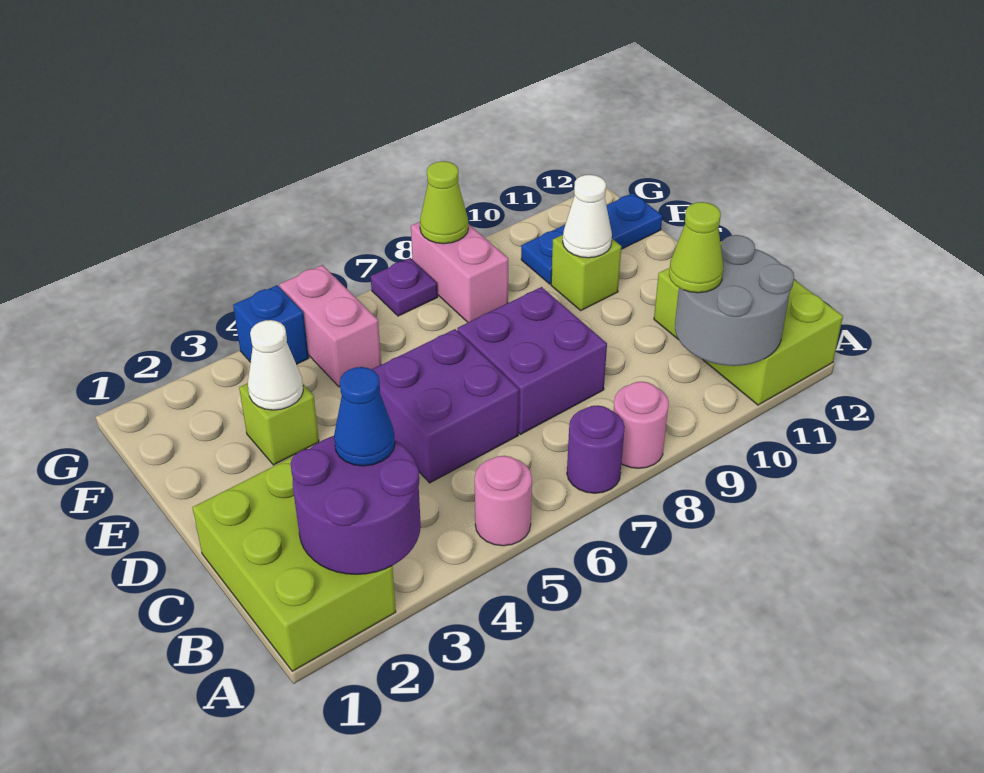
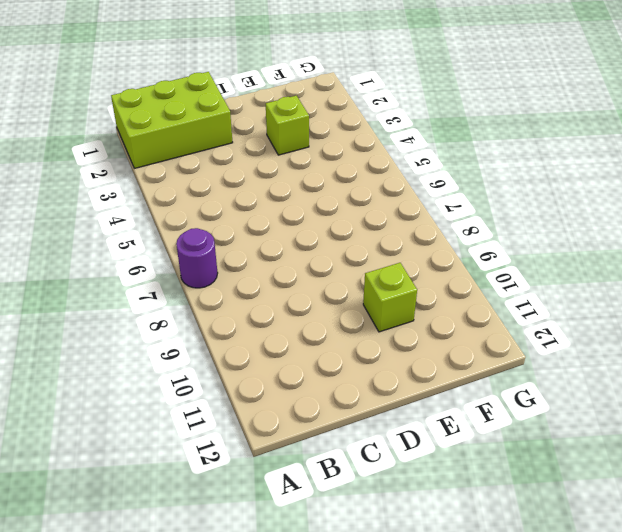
none -> pink round brick A5 level 1
none -> pink round brick A8 level 1
none -> lime brick A11:C12 level 1

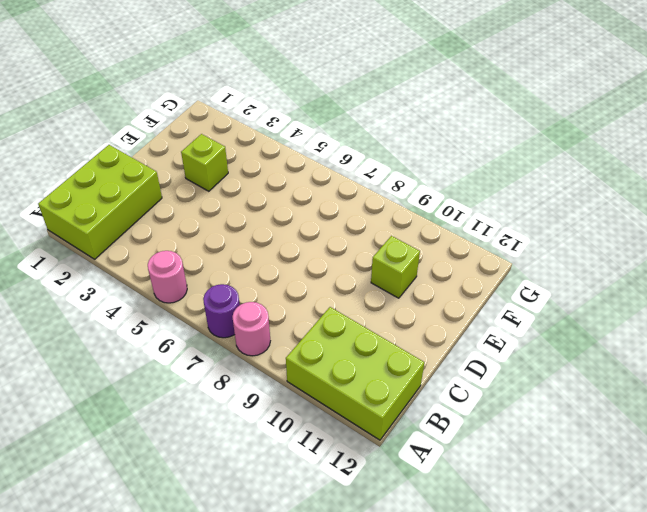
lime brick A10:B12 level 1 -> lime brick A11:C12 level 1
none -> purple brick C5:D6 level 1
none -> purple brick C7:D8 level 1
none -> pink brick F5:G5 level 1

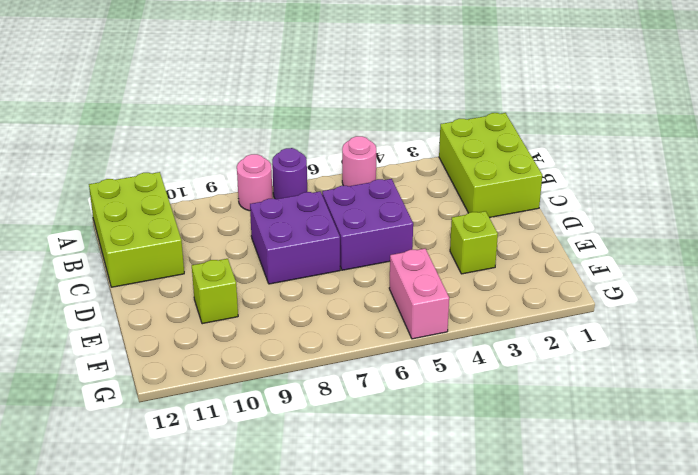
none -> pink brick F8:G8 level 1
none -> blue plate F10:F12 level 1
none -> blue brick G4 level 1

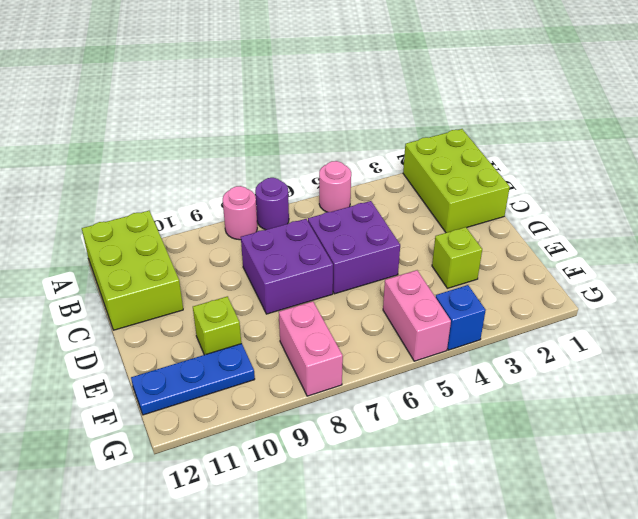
none -> purple plate G7 level 1
none -> purple round brick A2:B3 level 2
none -> grey round brick A10:B11 level 2

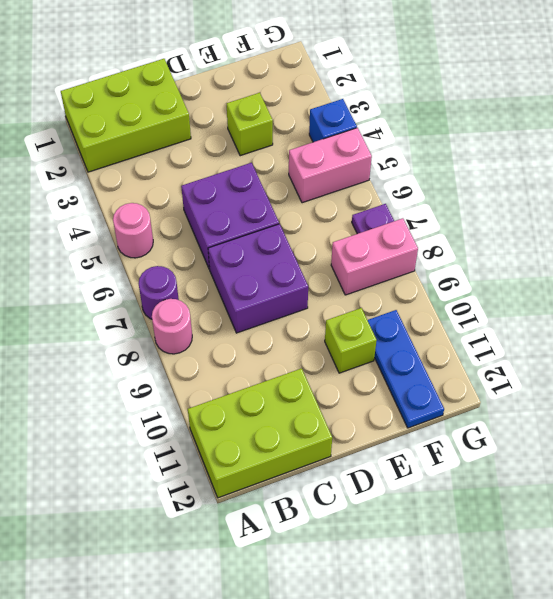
none -> purple round brick A2:B3 level 2
none -> grey round brick A10:B11 level 2
none -> white cone E3 level 2

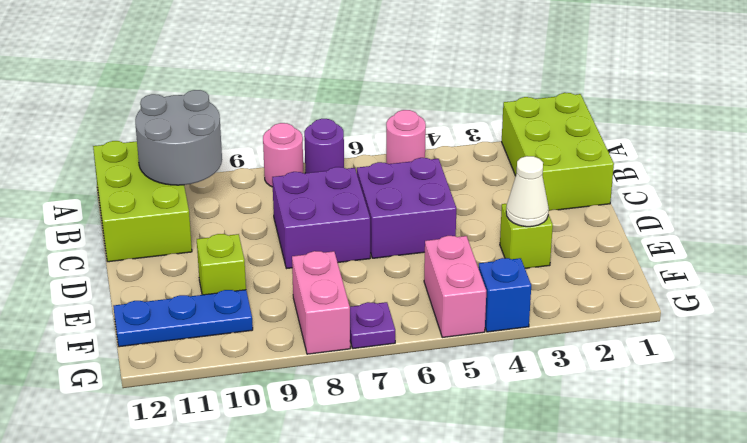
none -> purple round brick A2:B3 level 2
none -> white cone E10 level 2
none -> lime cone G8 level 2

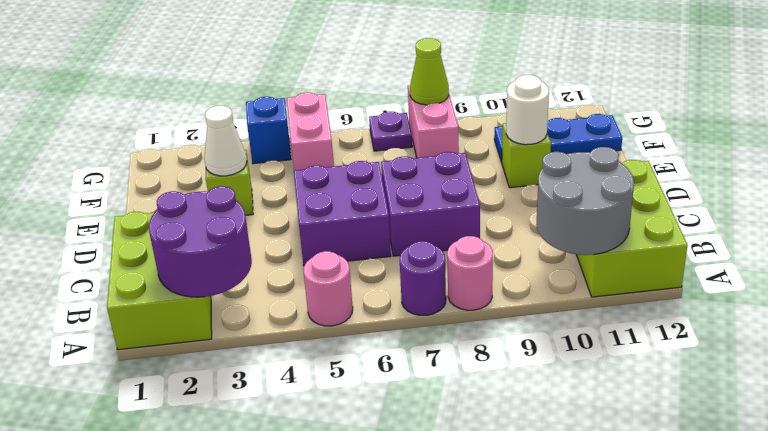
white round brick E10 level 2 -> white cone E10 level 2
none -> blue cone B3 level 3
none -> lime cone B10 level 3

